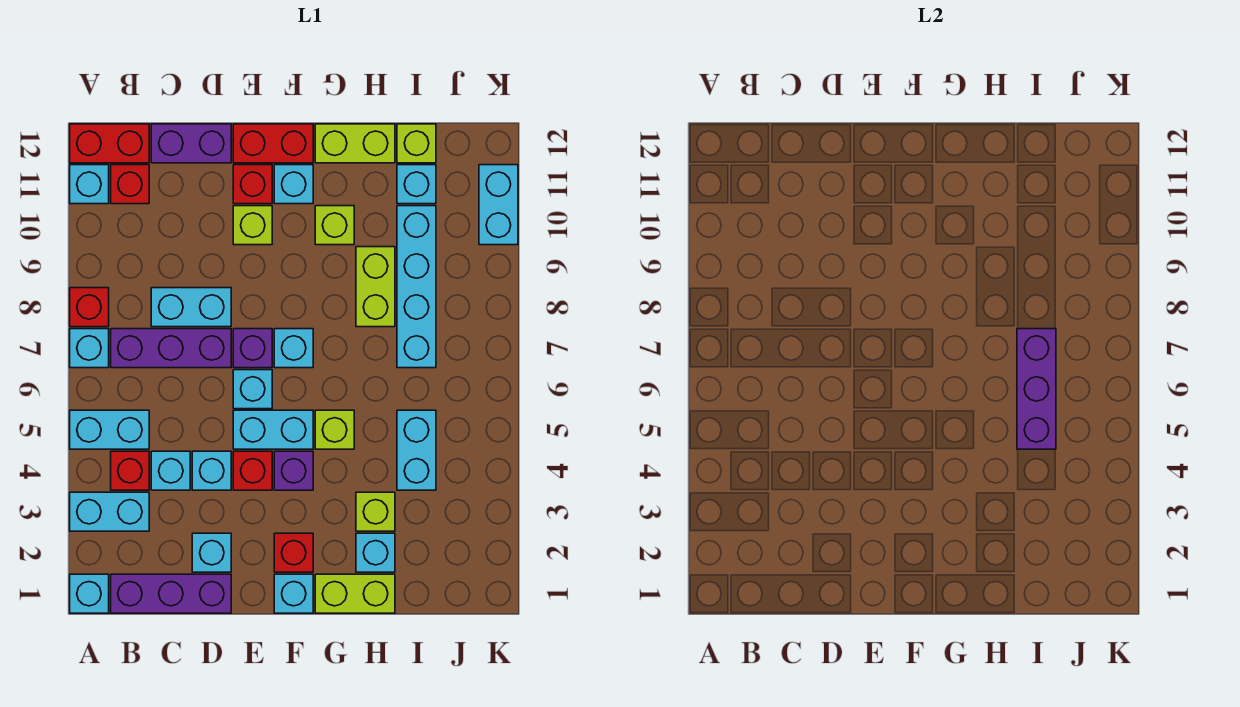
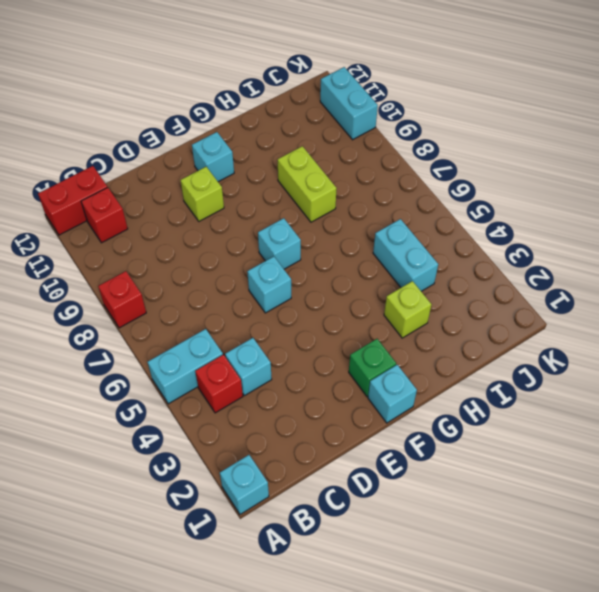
green brick F2 level 1 -> red brick F2 level 1
none -> cyan brick A3:B3 level 1
none -> cyan brick A7 level 1
none -> cyan brick A11 level 1
none -> purple brick B1:D1 level 1

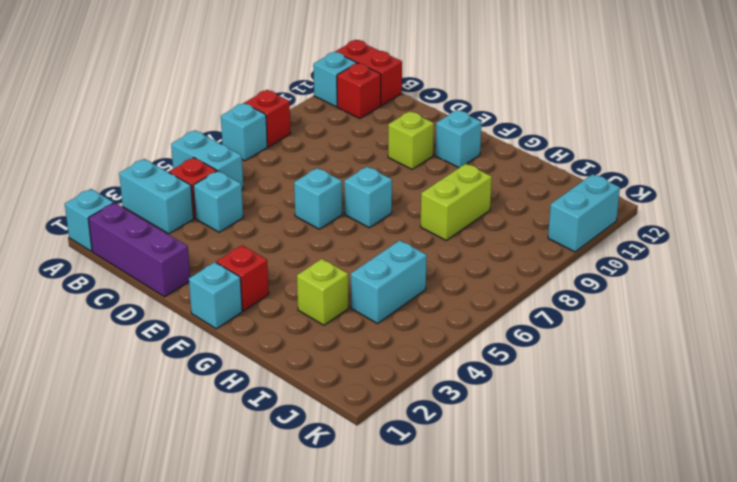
none -> purple brick B7:D7 level 1
none -> cyan brick C8:D8 level 1
none -> purple brick C12:D12 level 1
none -> cyan brick D2 level 1

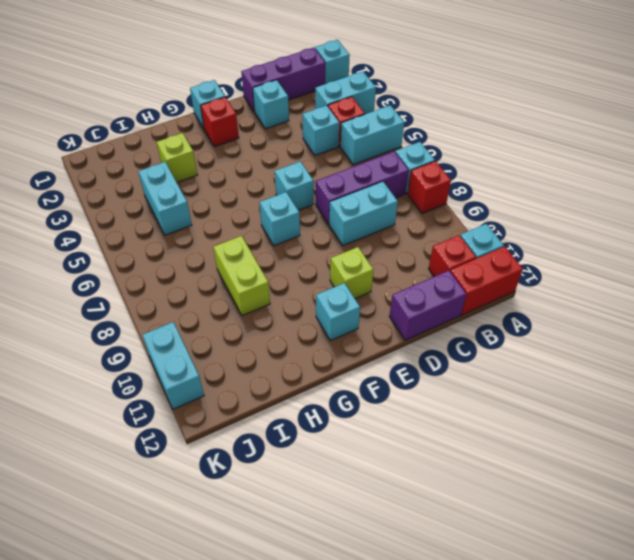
none -> cyan brick D4 level 1
none -> red brick E4 level 1
none -> cyan brick E5:F5 level 1
none -> purple brick E7 level 1

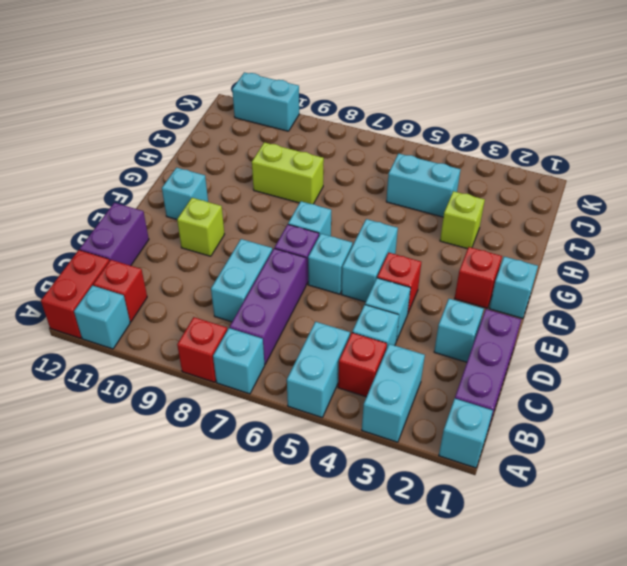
none -> red brick E11 level 1
none -> red brick E12:F12 level 1
none -> purple brick F4 level 1
none -> lime brick G1:H1 level 1

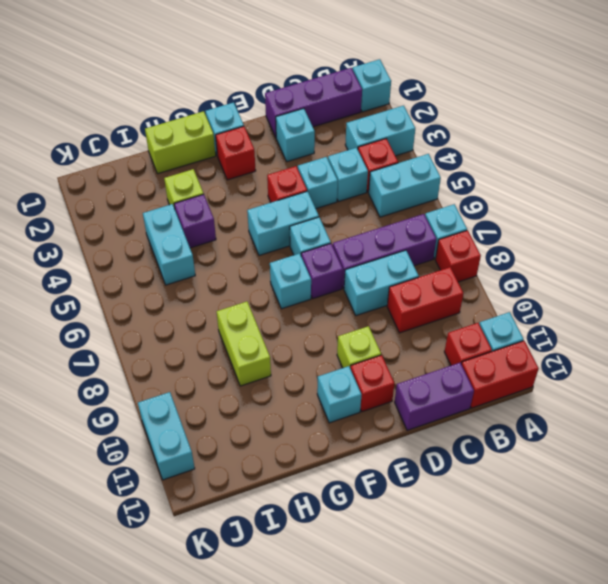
red brick B9:C9 level 1 -> red brick E12:F12 level 1
purple brick H4 level 1 -> purple brick F4 level 1
none -> lime brick G5 level 1
none -> lime brick G10 level 1
none -> lime brick G12:H12 level 1
none -> cyan brick H2 level 1

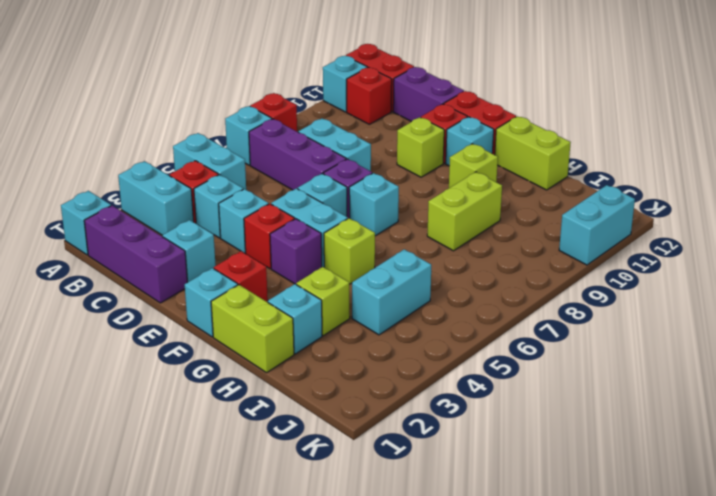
none -> cyan brick I7:I10 level 1
none -> cyan brick I11 level 1
none -> lime brick I12 level 1
none -> purple brick I5:I7 level 2

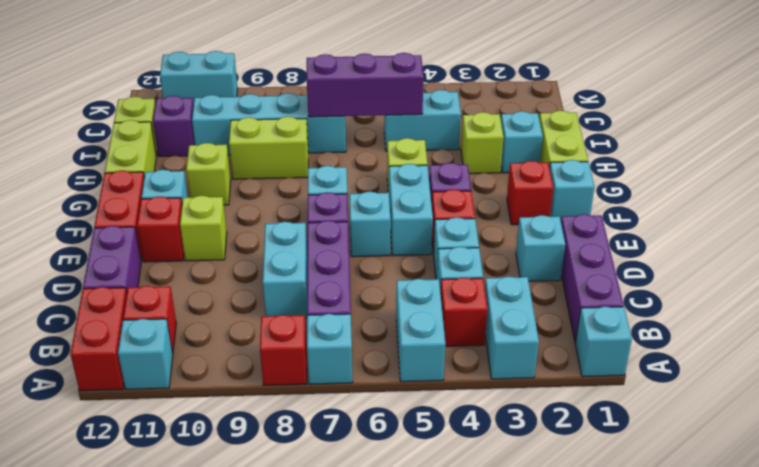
purple brick I11 level 1 -> cyan brick I11 level 1

